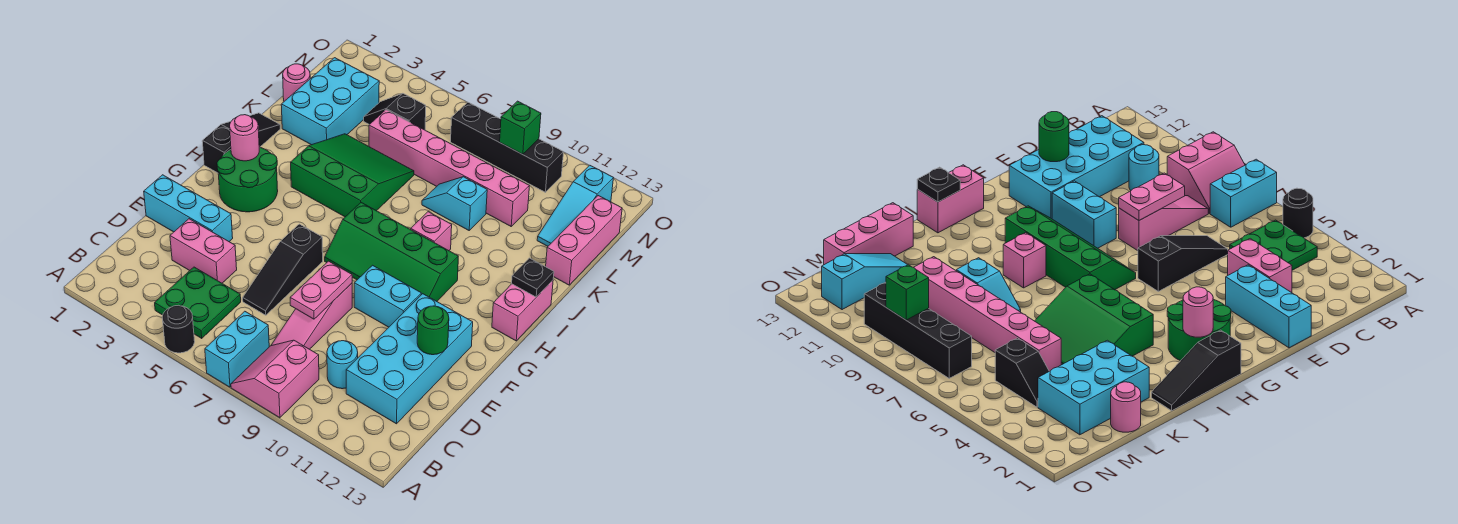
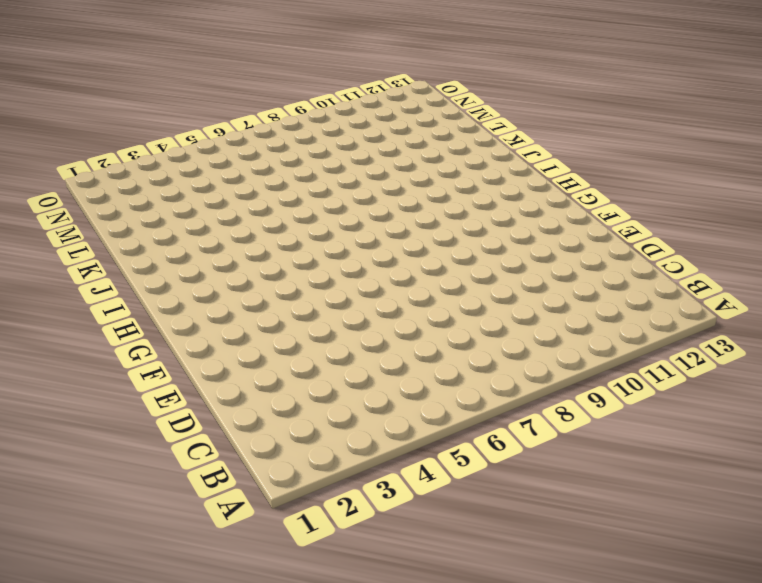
none -> black round brick A5 level 1
none -> cyan brick A7:B7 level 1
none -> pink slope A8:B9 level 1 top 9
none -> green plate B4:C5 level 1

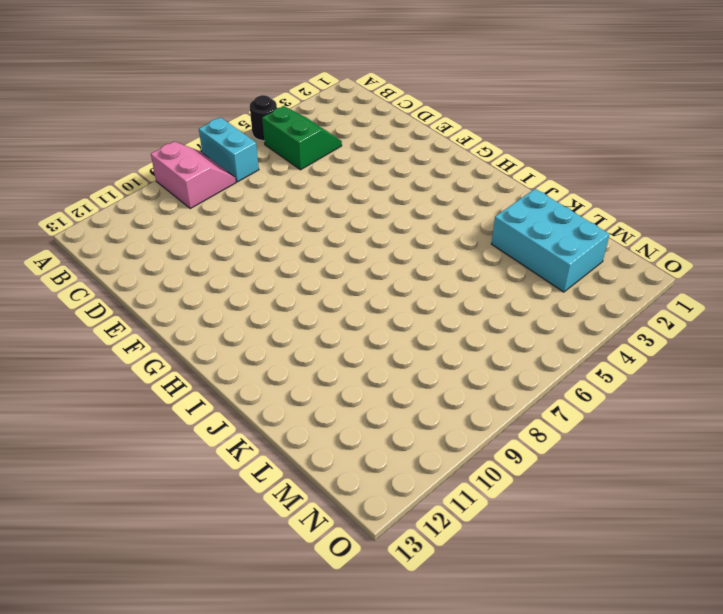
green slope B4:C5 level 1 top 5 -> green plate B4:C5 level 1
none -> pink slope C8:E8 level 1 top E
none -> cyan round brick C10 level 1
none -> cyan brick C11:F12 level 1
none -> pink brick D3:D4 level 1

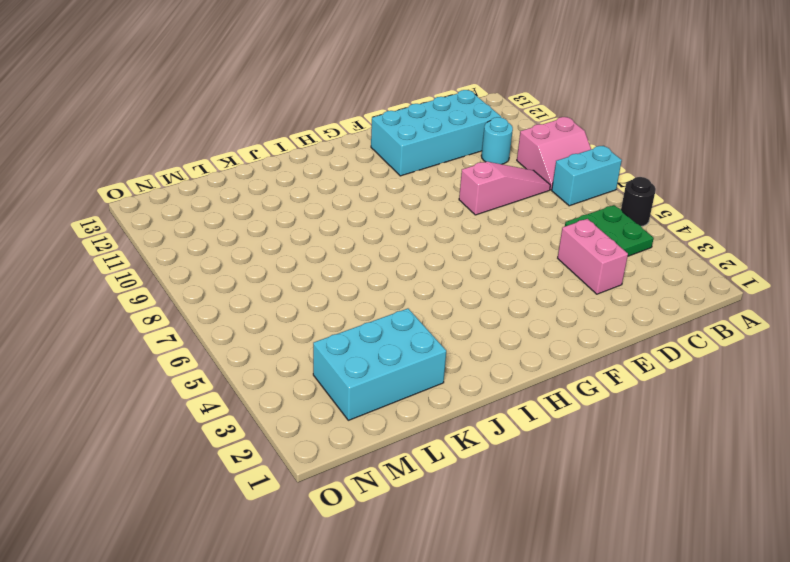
none -> black slope D6:F6 level 1 top F
none -> cyan brick E1:E3 level 1
none -> cyan brick F9:F10 level 1
none -> green round brick G2:H3 level 1

